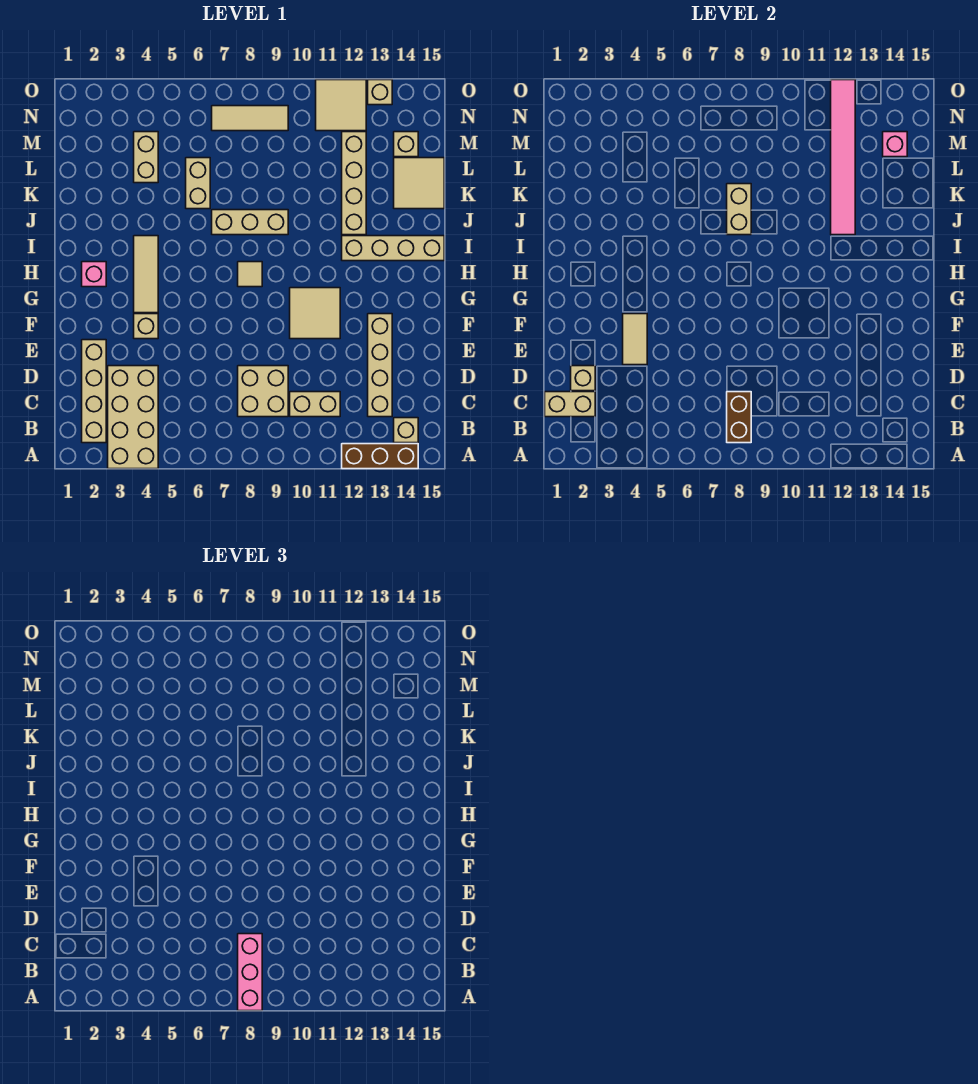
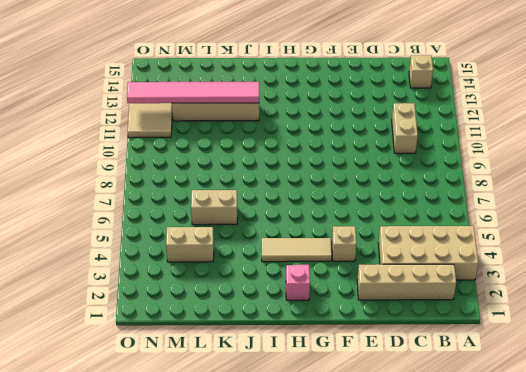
none -> brown brick A12:A14 level 1
none -> tan brick C8:D9 level 1
none -> tan brick C13:F13 level 1
none -> tan tile F10:G11 level 1

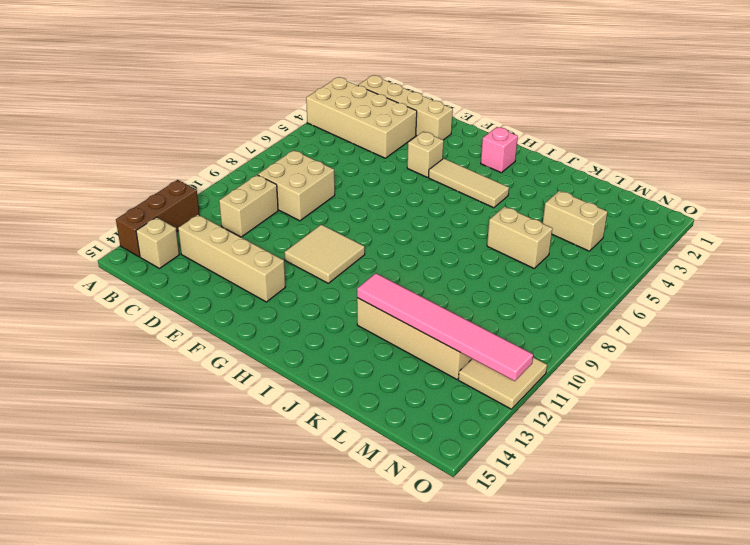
none -> tan tile H8 level 1
none -> tan brick I12:I15 level 1
none -> tan brick J7:J9 level 1
none -> tan tile K14:L15 level 1

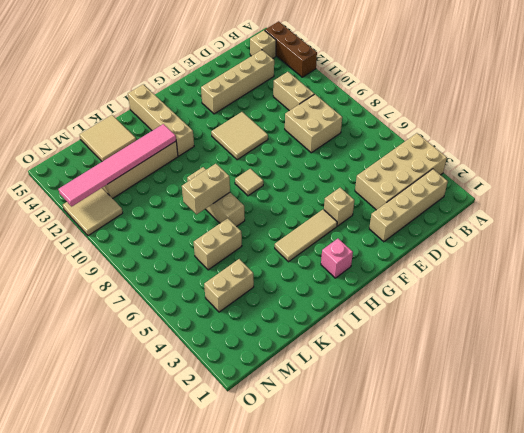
none -> tan brick M14 level 1
none -> tan tile N7:N9 level 1
none -> tan brick O13 level 1
none -> brown brick B8:C8 level 2

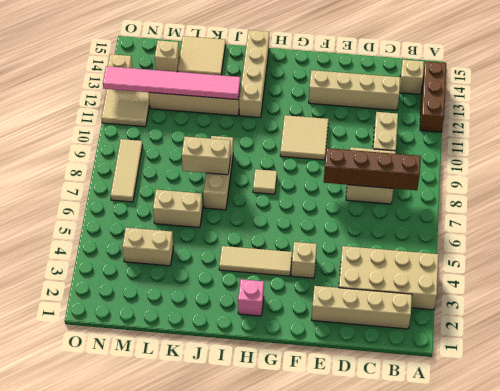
brown brick B8:E8 level 2 -> brown brick B8:C8 level 2
none -> tan brick C1:C2 level 2
none -> tan brick D2 level 2
none -> tan tile E4:F4 level 2
none -> pink brick M14 level 2

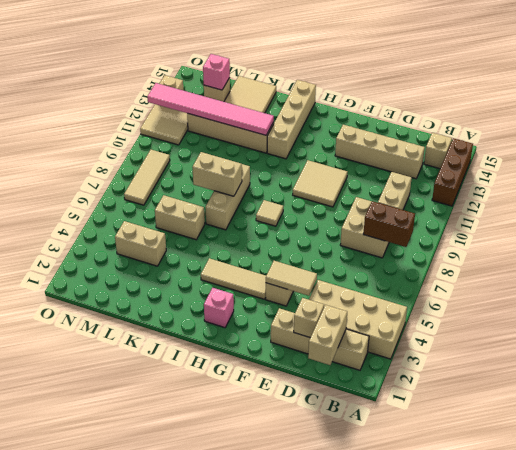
none -> pink brick A8:C8 level 3

